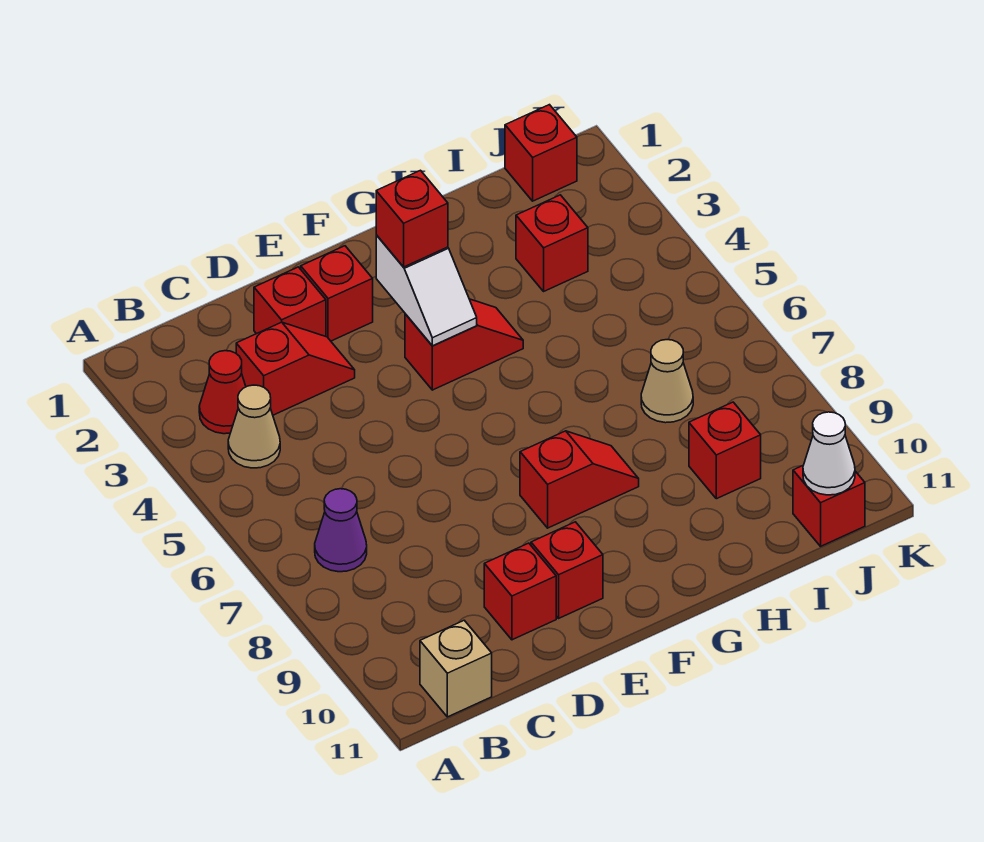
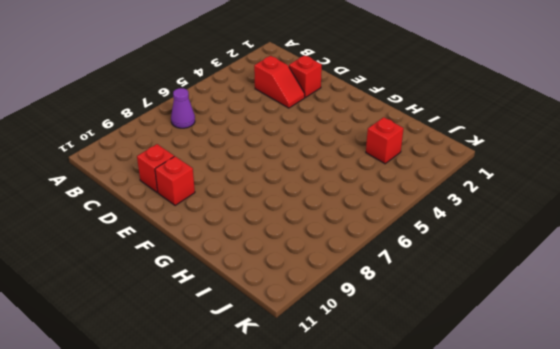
none -> red cone B3 level 1
none -> tan cone B4 level 1
none -> tan brick B11 level 1

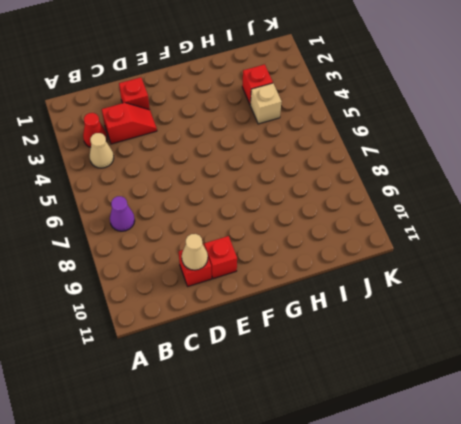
tan cone D10 level 2 -> tan cone I7 level 1
tan brick I4 level 1 -> tan brick B11 level 1
none -> red brick E2 level 1
none -> red slope F4:G4 level 1 top F
none -> red slope F8:G8 level 1 top F

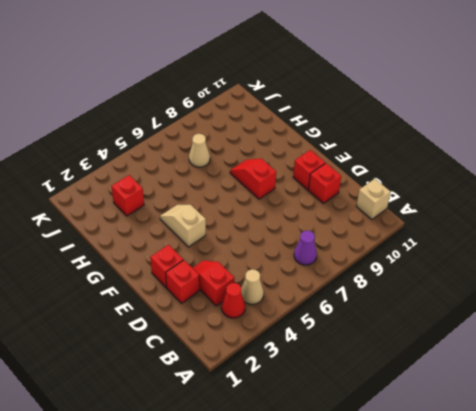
tan slope F4:G4 level 1 top F -> red slope F4:G4 level 1 top F
none -> red brick I9 level 1
none -> red brick J1 level 1
none -> red brick J11 level 1

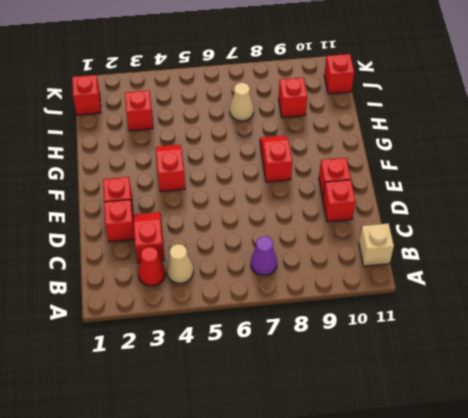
none -> white slope F3:F4 level 2 top 3
none -> white cone J11 level 2
none -> red brick F3 level 3

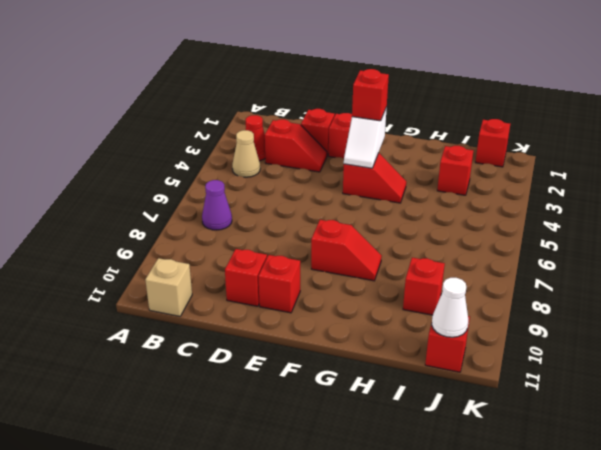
none -> tan cone I7 level 1

